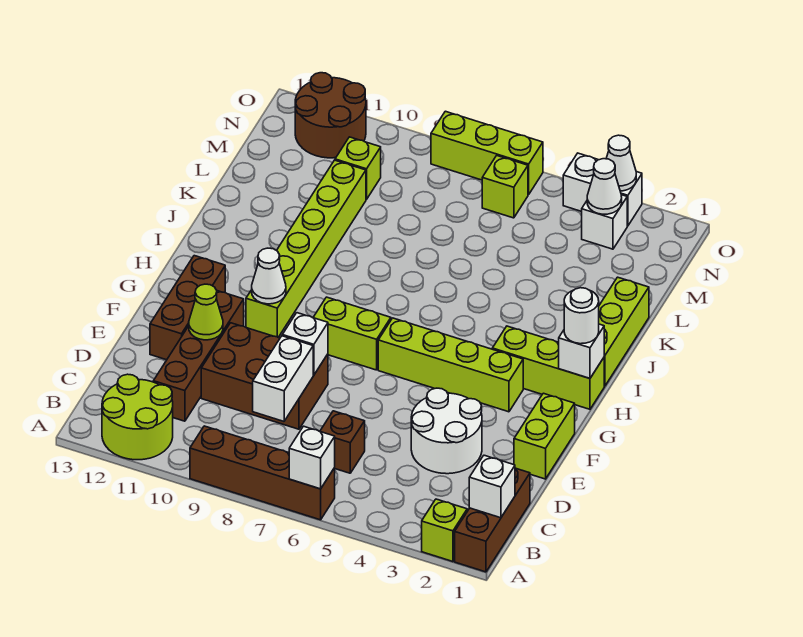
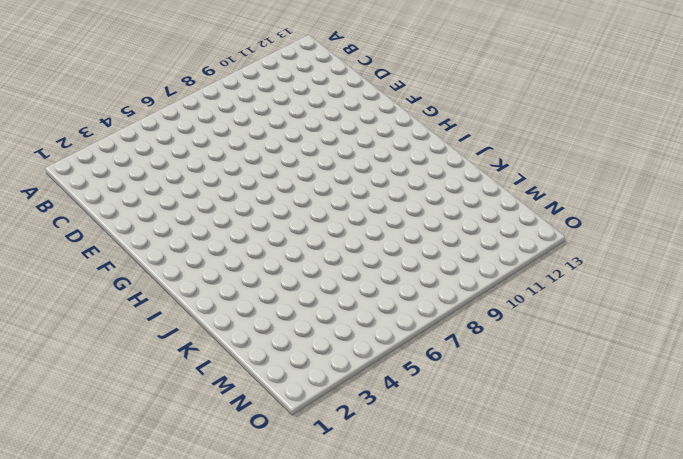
none -> brown brick A1:C1 level 1
none -> lime brick A2 level 1
none -> brown brick A6:A9 level 1
none -> lime round brick A11:B12 level 1

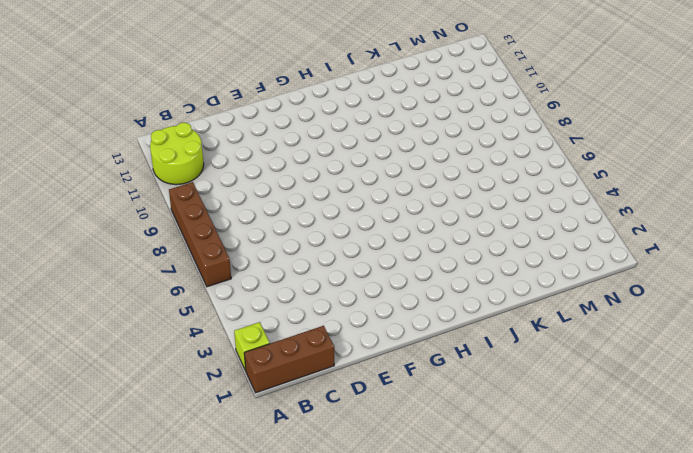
none -> brown brick C6 level 1
none -> brown brick C11:F11 level 1
none -> white round brick D3:E4 level 1
none -> brown brick D8:E10 level 1

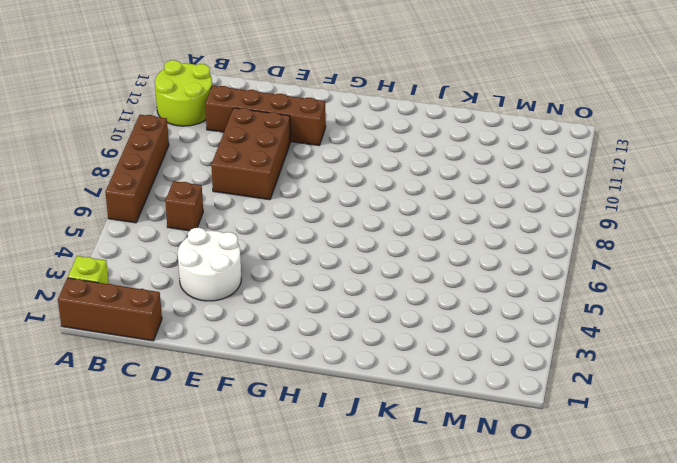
none -> lime brick E1:F1 level 1
none -> brown brick E12:G12 level 1
none -> lime brick G3:G6 level 1
none -> lime brick G7:G8 level 1

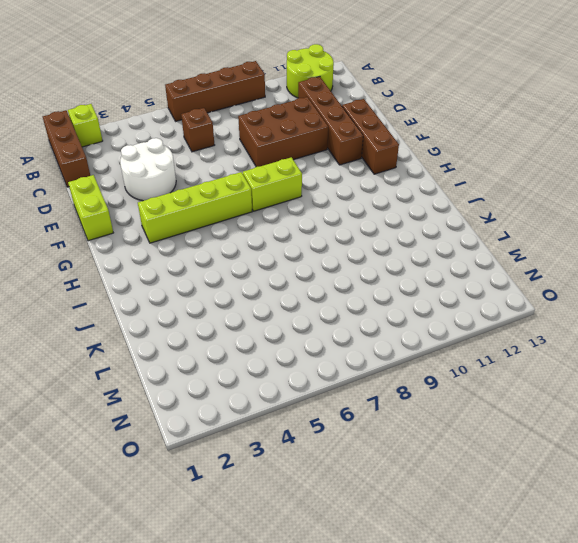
none -> lime brick G10:L10 level 1
none -> lime brick H1:H3 level 1
none -> lime brick I1:K1 level 1
none -> lime brick M10 level 1

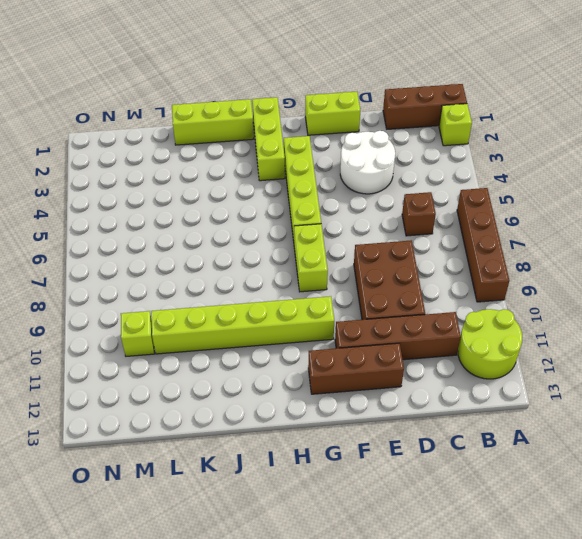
none -> white brick N3 level 1
none -> lime brick N6 level 1
none -> brown round brick N11:O12 level 1
none -> white brick O3:O4 level 1

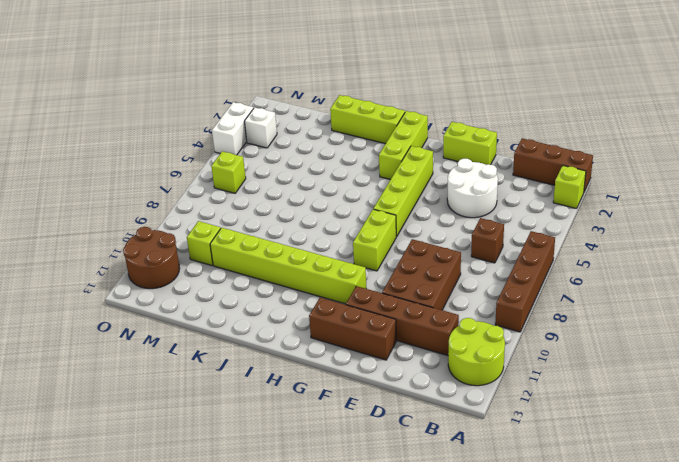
none -> lime brick O6:O8 level 1
none -> white brick A6 level 2
none -> white brick B1 level 2
none -> white brick C8:D8 level 2

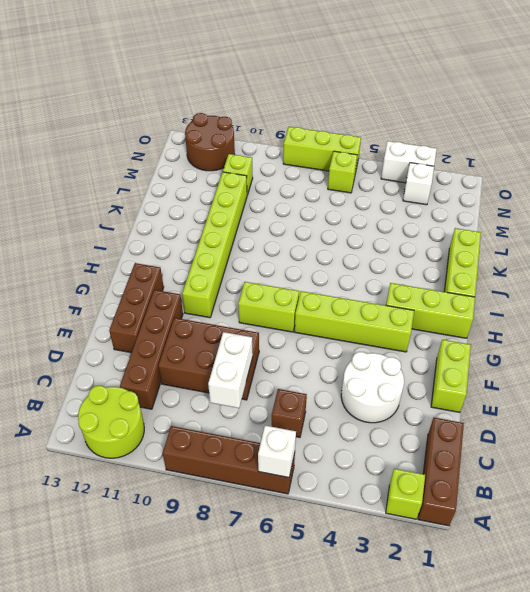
none -> white brick B1 level 2
none -> white brick E8 level 2
none -> lime cone E11 level 2
none -> white cone G10 level 2

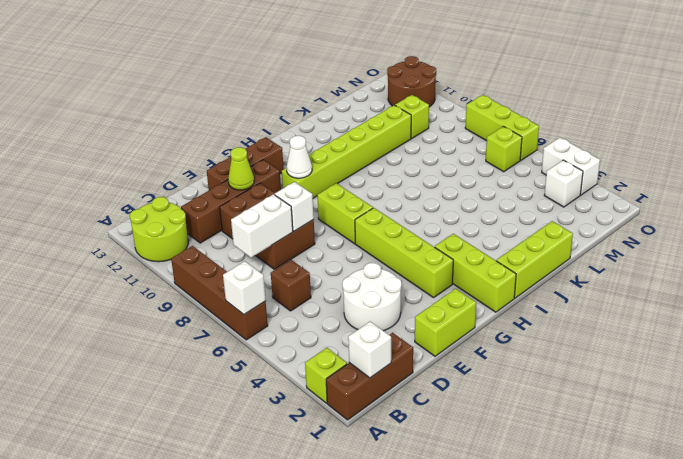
none -> white brick H1 level 2
none -> white cone N3 level 2
none -> white cone O3 level 2
none -> white round brick H1 level 3

